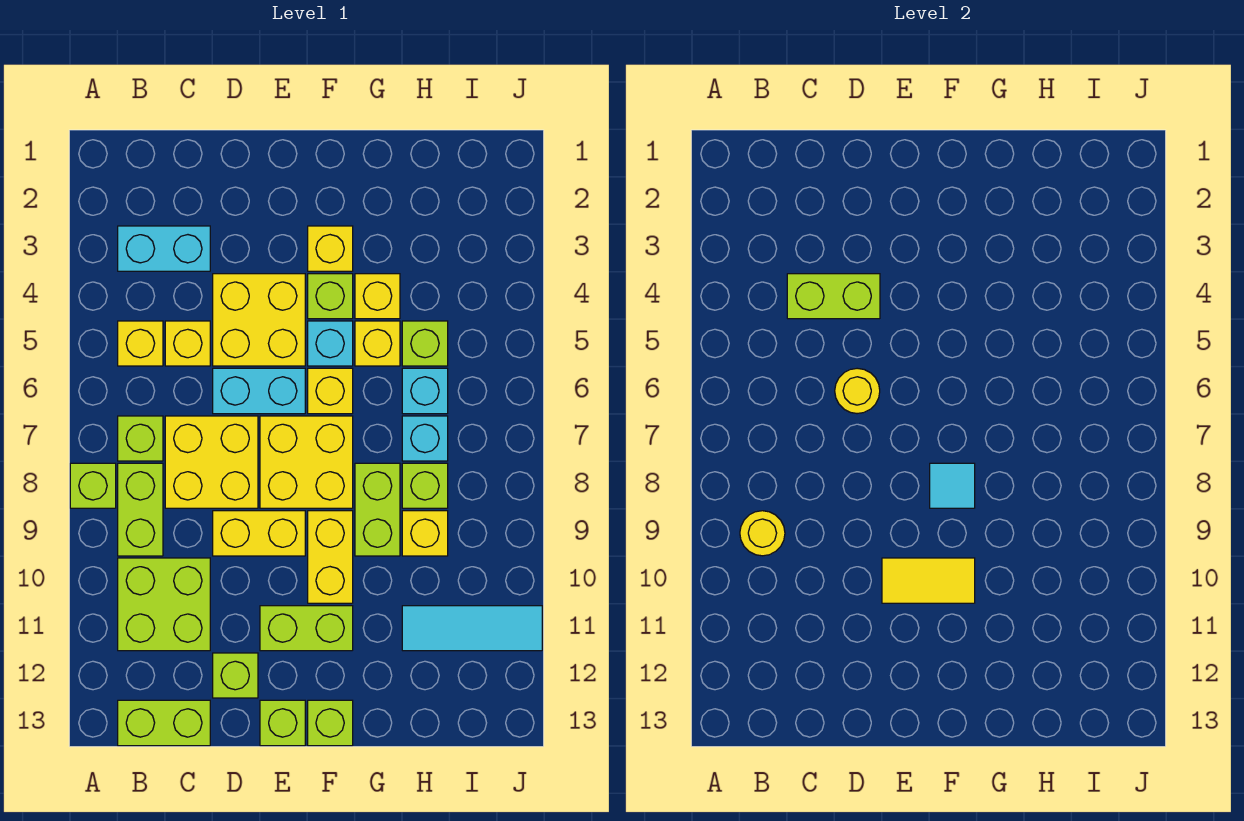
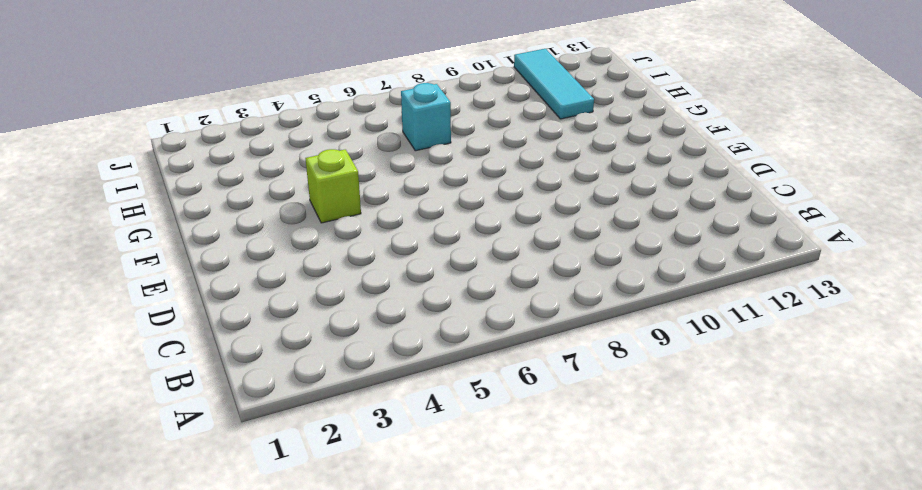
none -> lime brick A8 level 1
none -> cyan brick B3:C3 level 1
none -> yellow brick B5 level 1
none -> lime brick B7 level 1

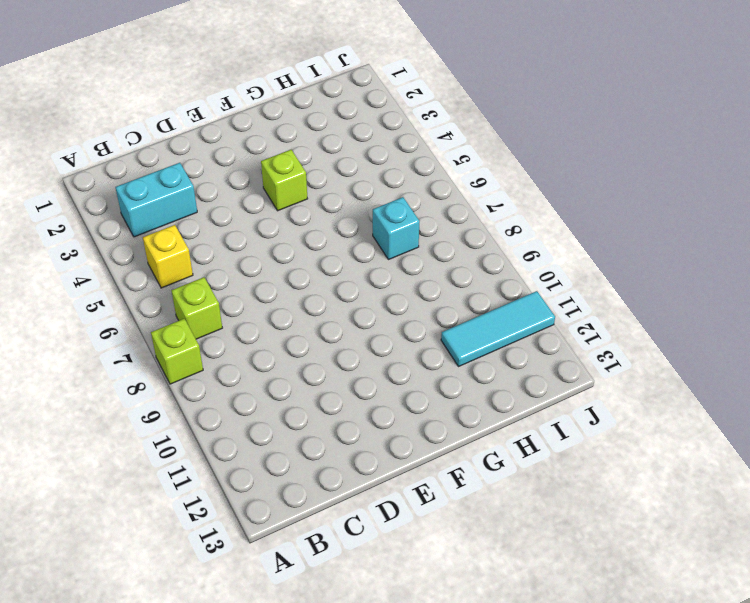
none -> lime brick B8:B9 level 1
none -> lime brick B10:C11 level 1
none -> lime brick B13:C13 level 1
none -> yellow brick C5 level 1

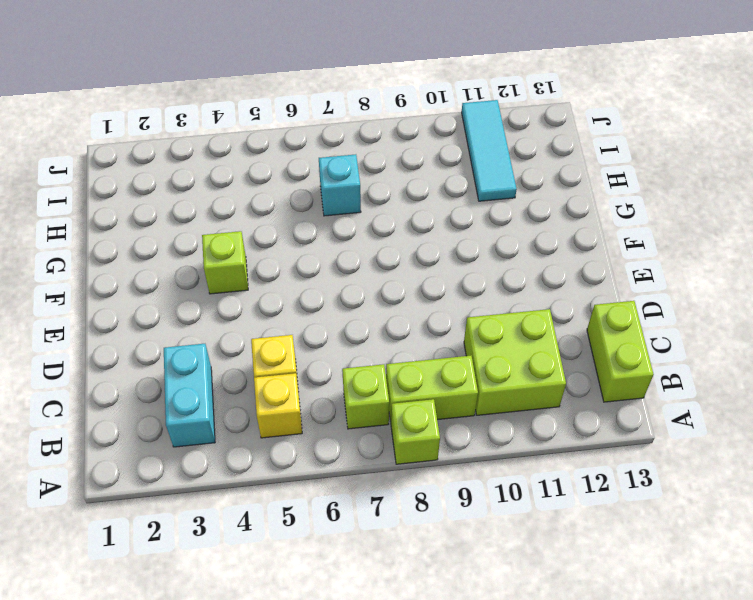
none -> yellow brick C7:D8 level 1
none -> yellow brick D4:E5 level 1
none -> cyan brick D6:E6 level 1
none -> yellow brick D9:E9 level 1

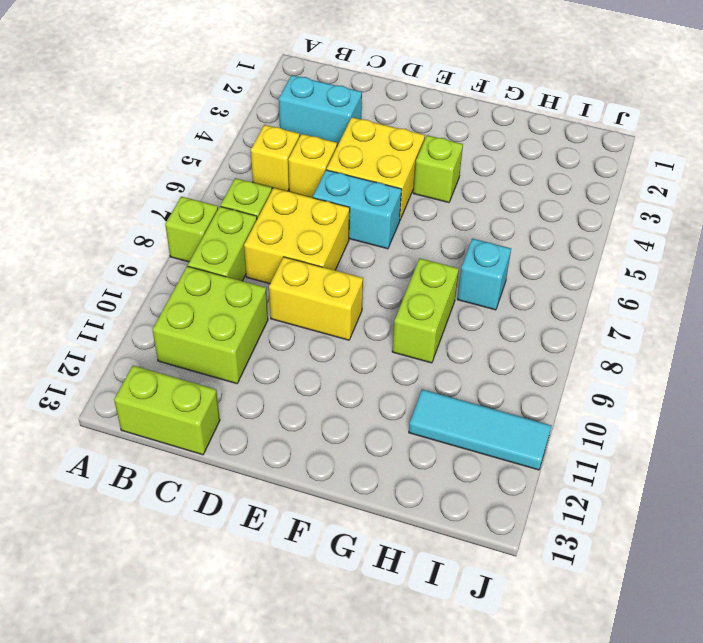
none -> lime brick D12 level 1
none -> yellow brick E7:F8 level 1
none -> lime brick E11:F11 level 1
none -> lime brick E13 level 1

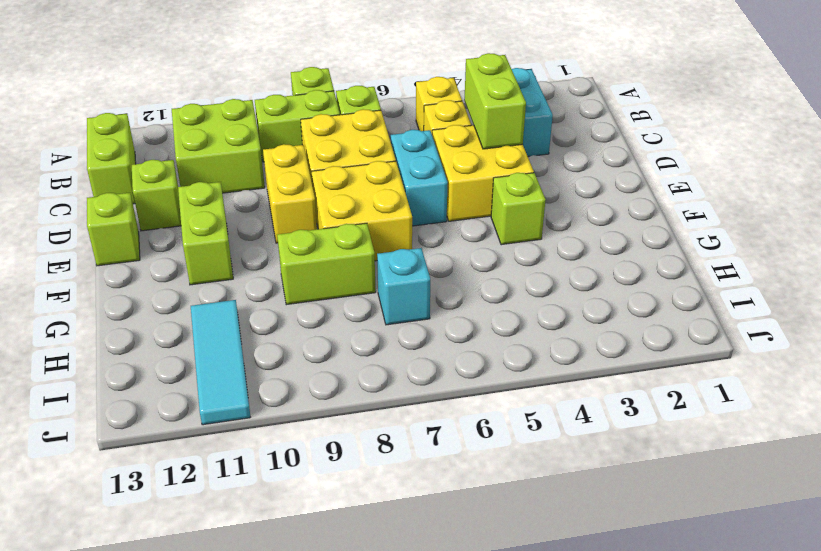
none -> yellow brick F3 level 1
none -> cyan brick F5 level 1
none -> yellow brick F6 level 1
none -> yellow brick F9:F10 level 1

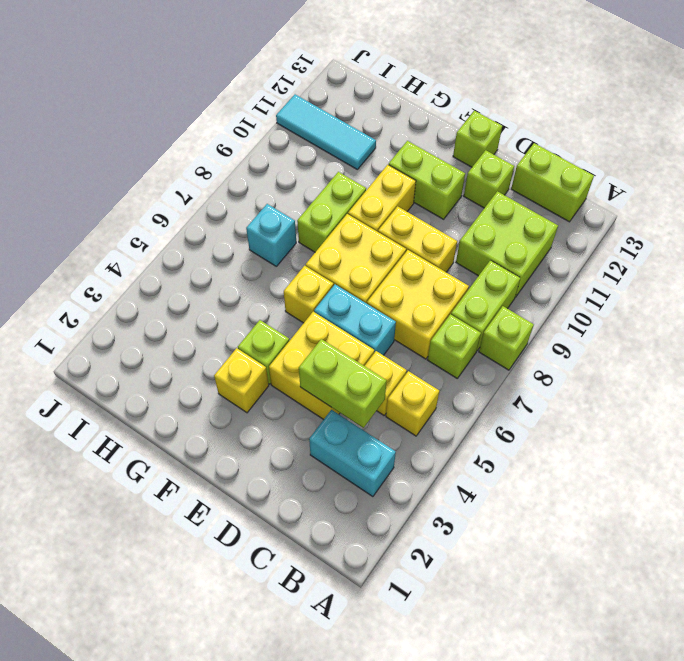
none -> cyan brick F5 level 1
none -> lime brick F13 level 1
none -> yellow brick G4 level 1
none -> yellow brick G5 level 1

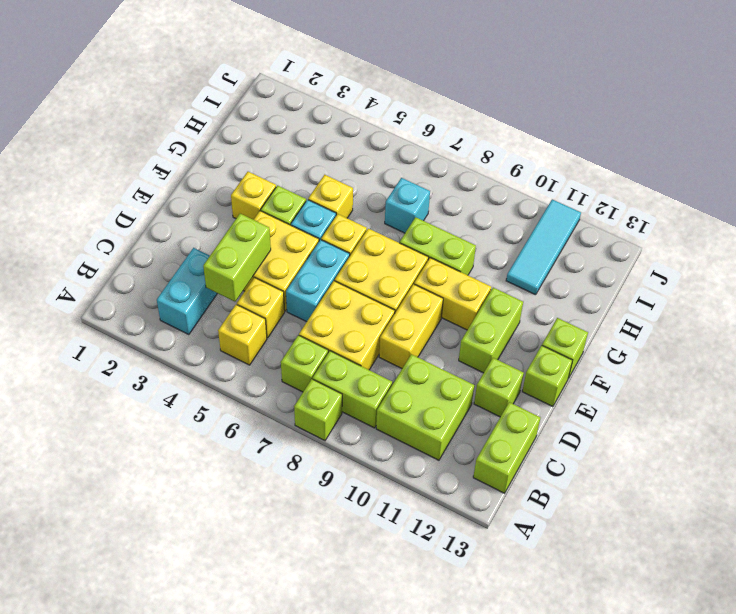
none -> yellow brick G4 level 1
none -> lime brick H5 level 1
none -> cyan brick H6 level 1
none -> lime brick H8 level 1

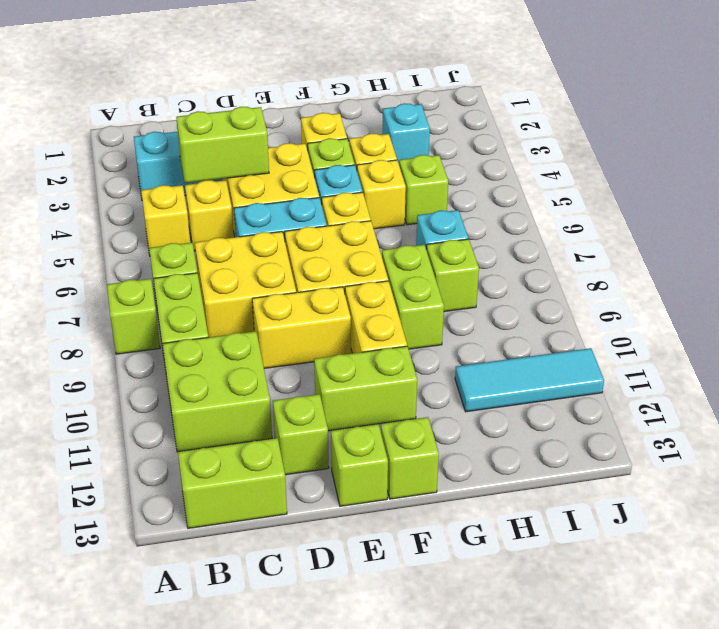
cyan brick H3 level 1 -> cyan brick H6 level 1
none -> yellow brick H9 level 1
none -> yellow round brick B9 level 2
none -> yellow round brick D6 level 2
none -> yellow tile E10:F10 level 2

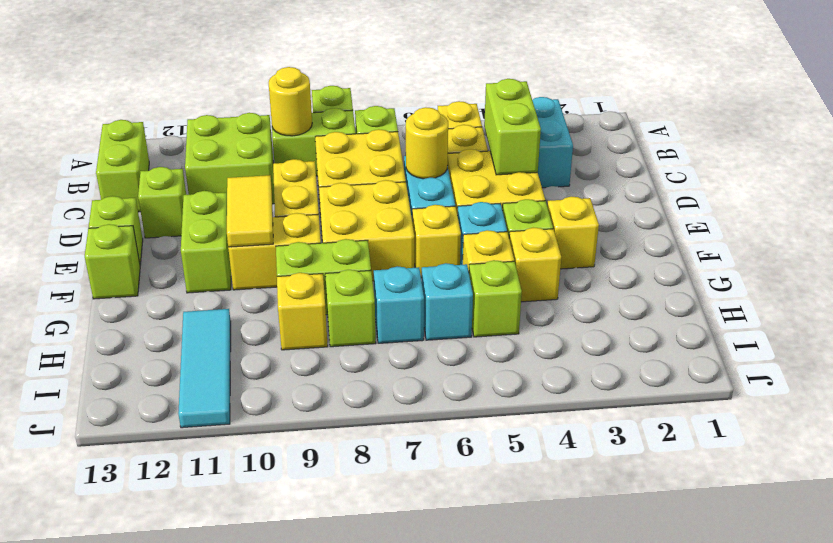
none -> cyan tile F8 level 2

